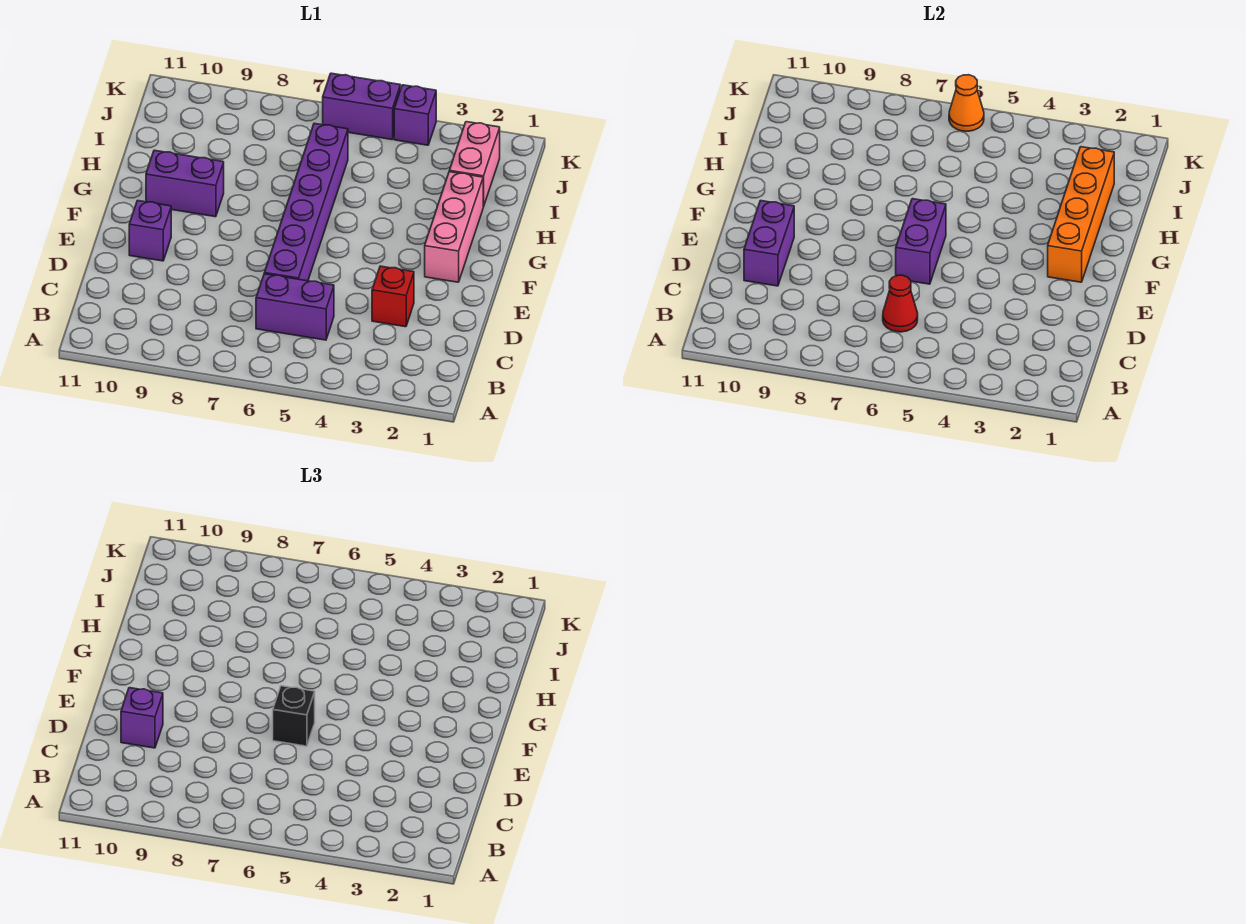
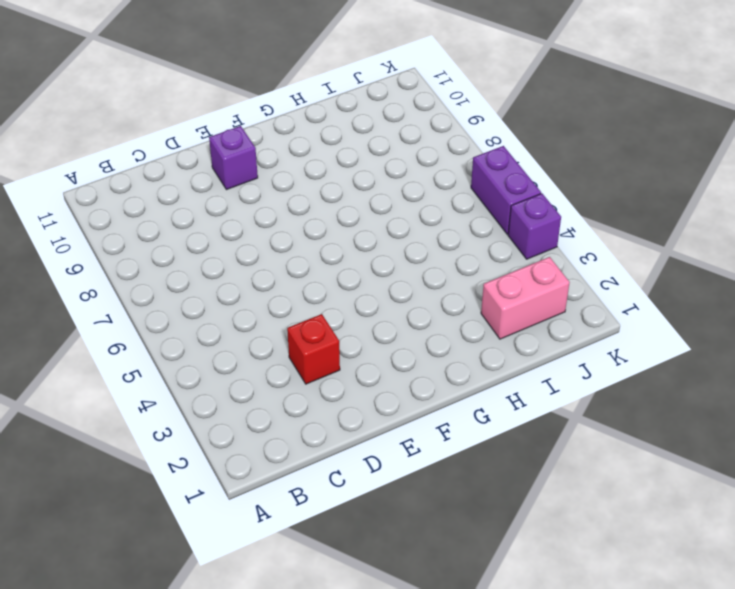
none -> purple brick C5:C6 level 1
none -> purple brick D6:I6 level 1
none -> pink brick F2:H2 level 1

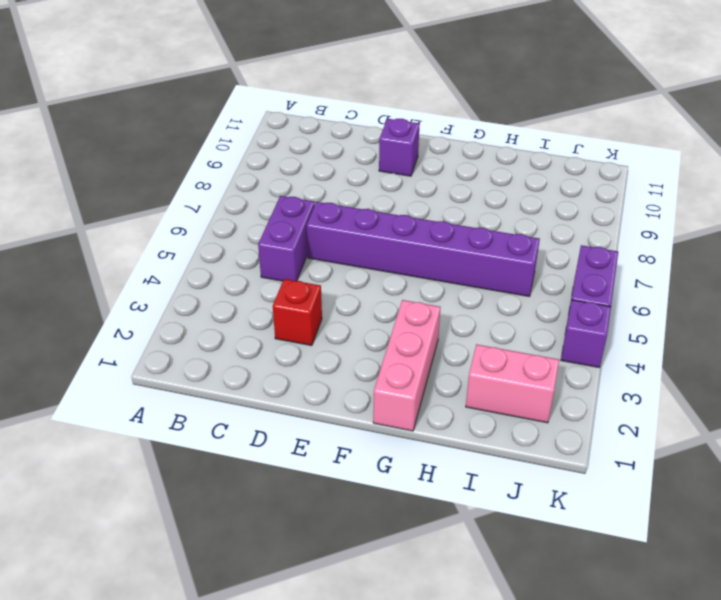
pink brick G1:G3 level 1 -> pink brick F2:H2 level 1
none -> purple brick G9:G10 level 1
none -> red cone C6 level 2
none -> purple brick D10:E10 level 2

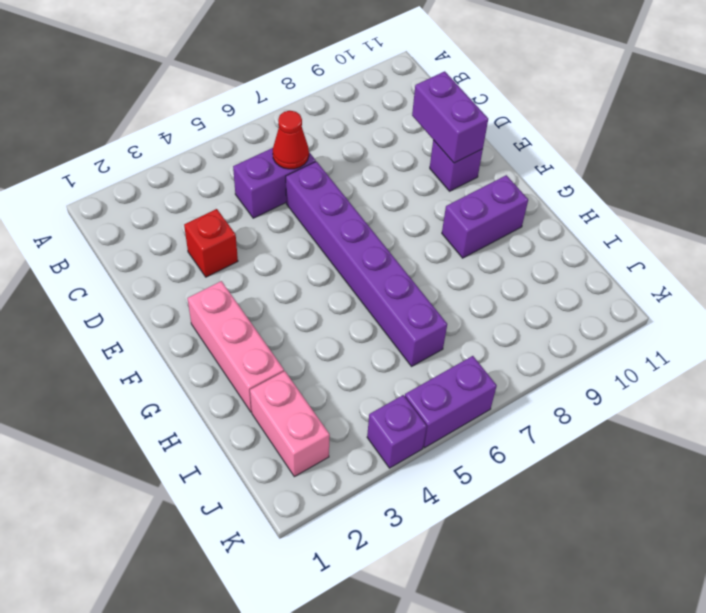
none -> purple brick E6:F6 level 2
none -> orange brick F2:I2 level 2
none -> orange cone K6 level 2

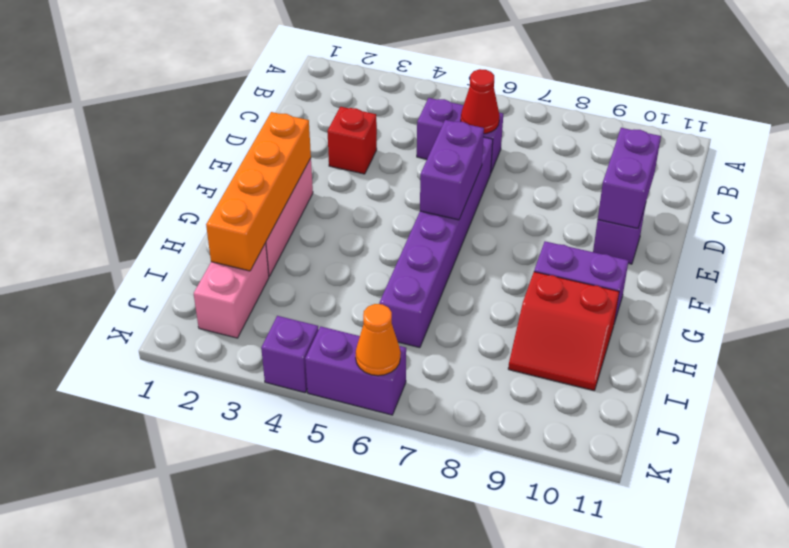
red slope H9:I10 level 1 top H -> none
none -> purple brick D10 level 3
none -> black brick E6 level 3

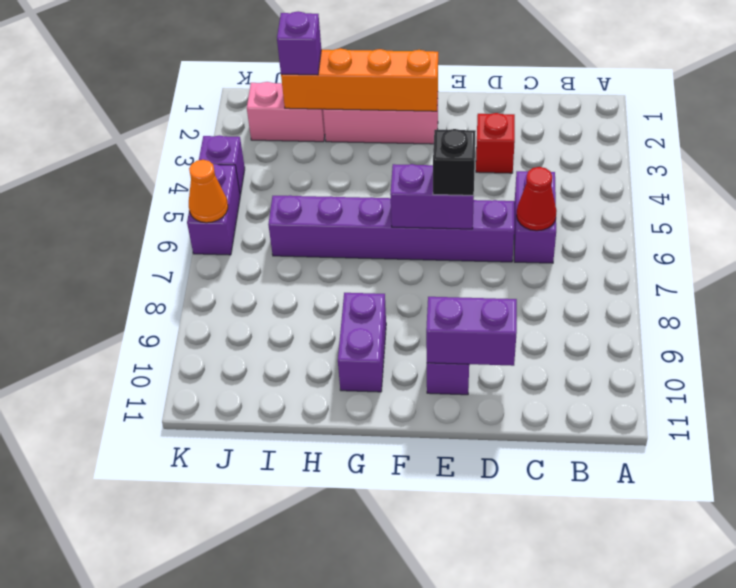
purple brick I2 level 3 -> purple brick D10 level 3

